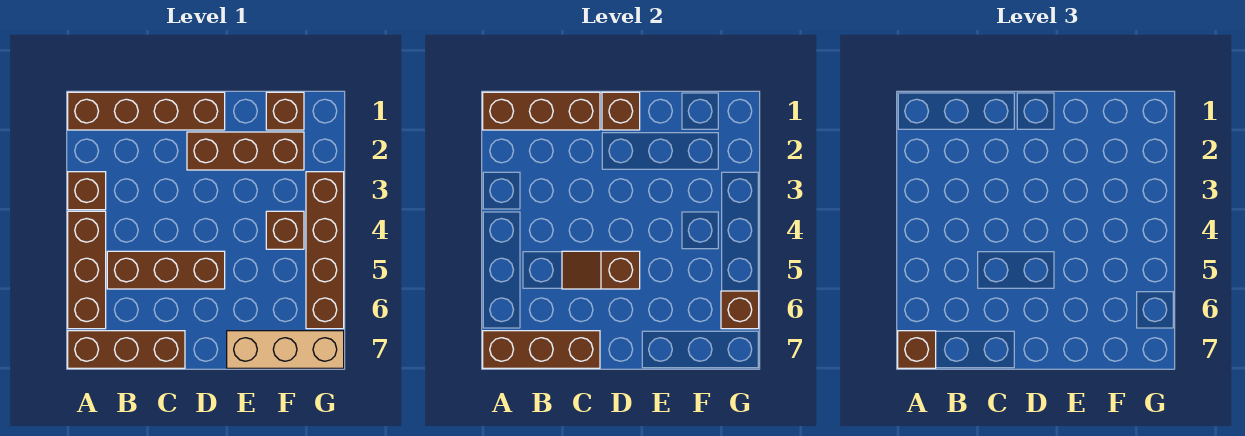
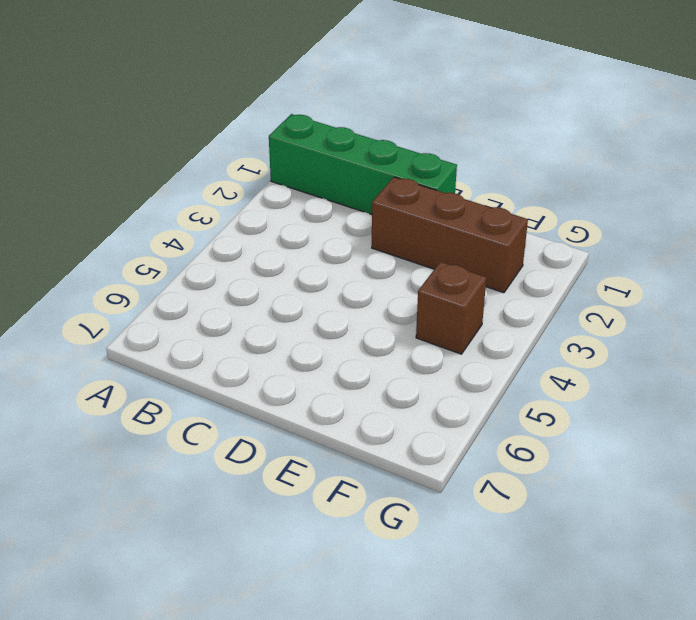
green brick A1:D1 level 1 -> brown brick A1:D1 level 1
none -> brown brick A3 level 1
none -> brown brick A4:A6 level 1
none -> brown brick A7:C7 level 1

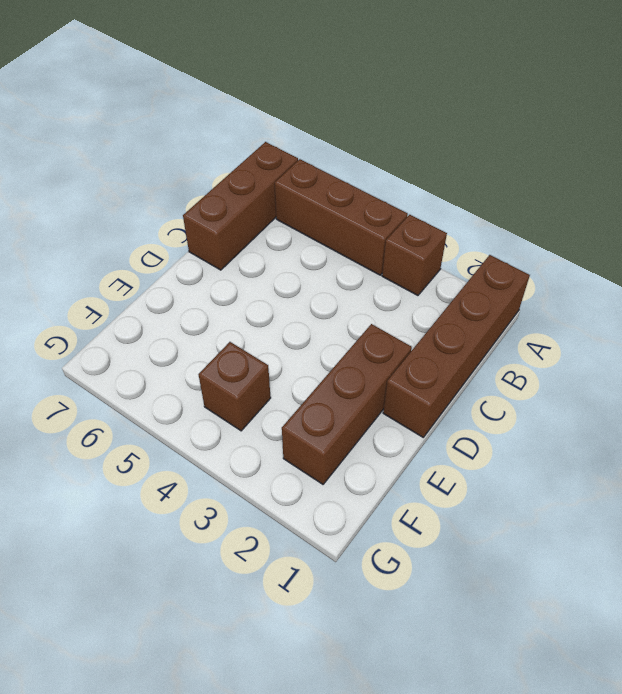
none -> brown brick B5:D5 level 1
none -> tan brick E7:G7 level 1
none -> brown brick F1 level 1

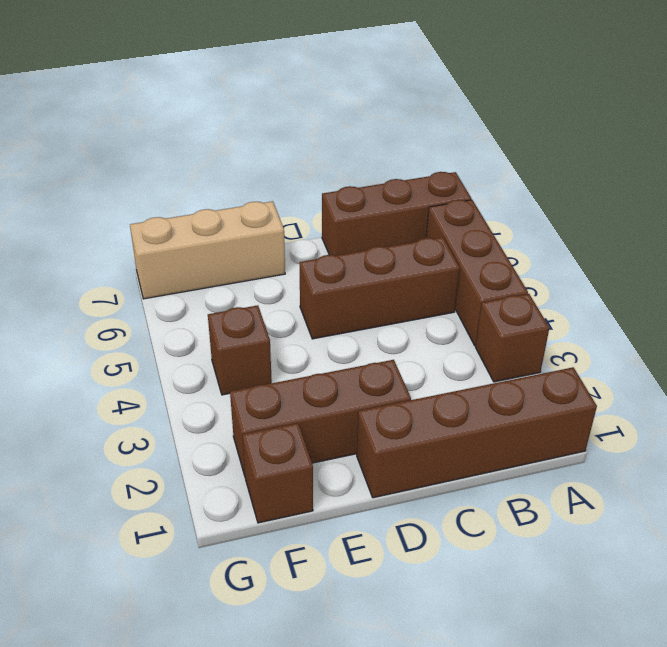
none -> brown brick G3:G6 level 1
none -> brown brick A1:C1 level 2
none -> brown brick A7:C7 level 2

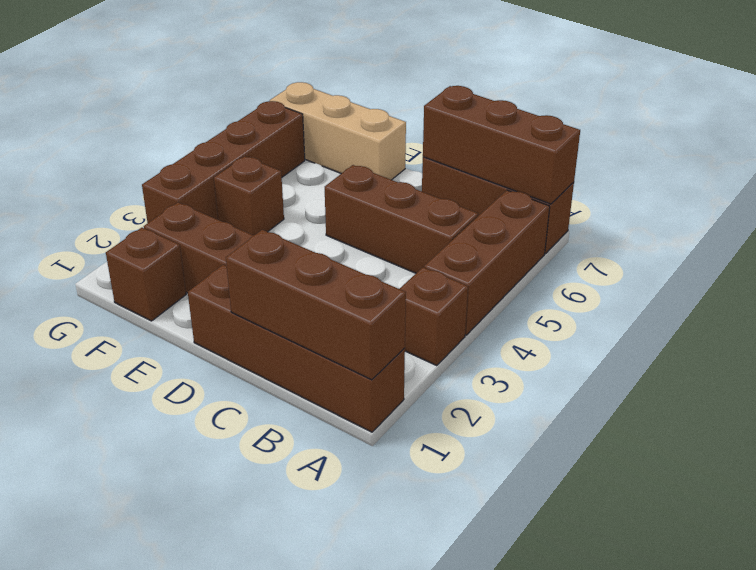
none -> brown slope C5:D5 level 2 top D
none -> brown brick D1 level 2
none -> brown brick G6 level 2

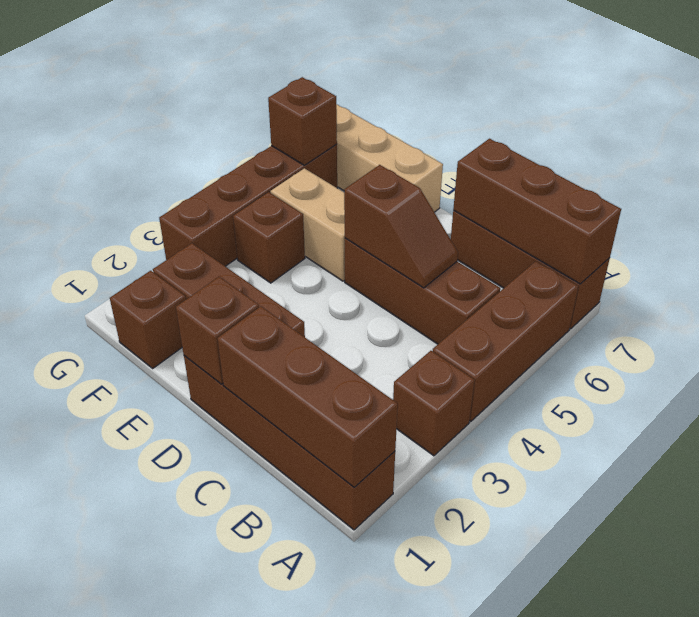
tan brick E5:F5 level 1 -> none
none -> brown brick A7 level 3

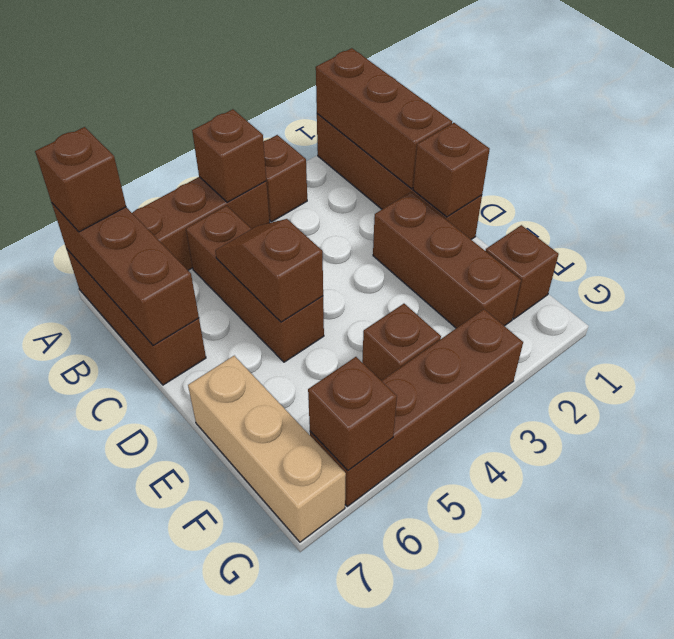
brown brick A4 level 2 -> none

